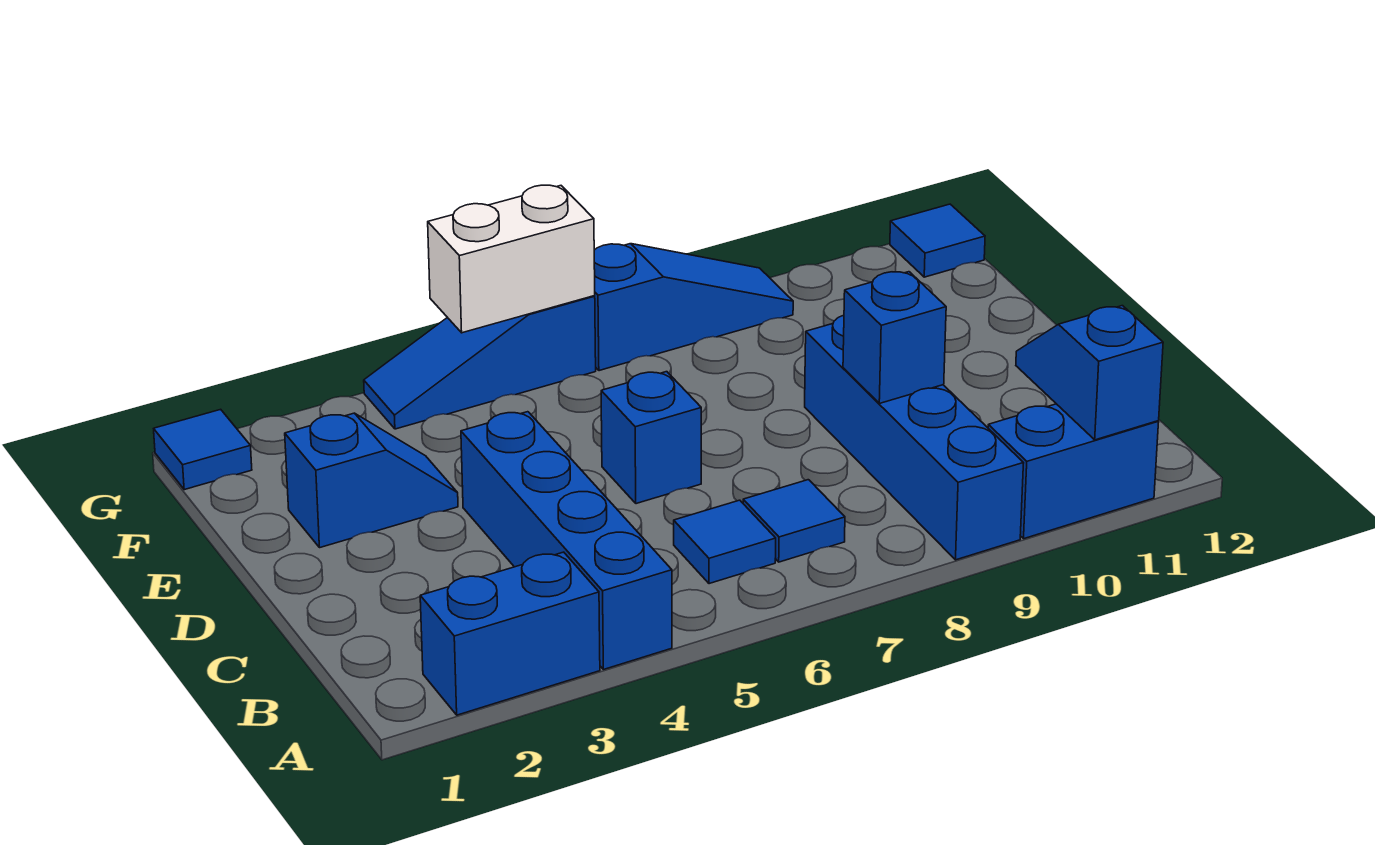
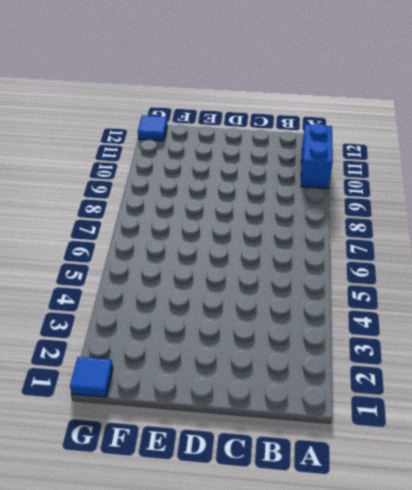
none -> blue brick A2:A3 level 1
none -> blue brick A4:D4 level 1
none -> blue brick A9:D9 level 1

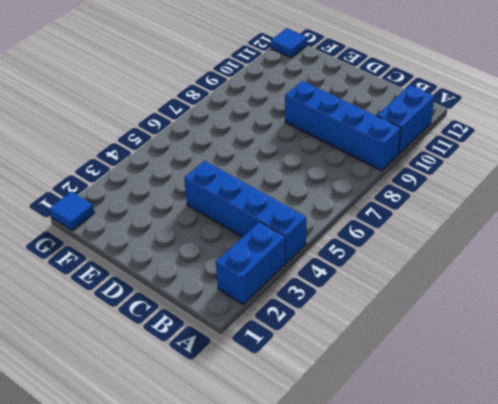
none -> blue tile B6 level 1
none -> blue tile B7 level 1
none -> blue brick D6 level 1

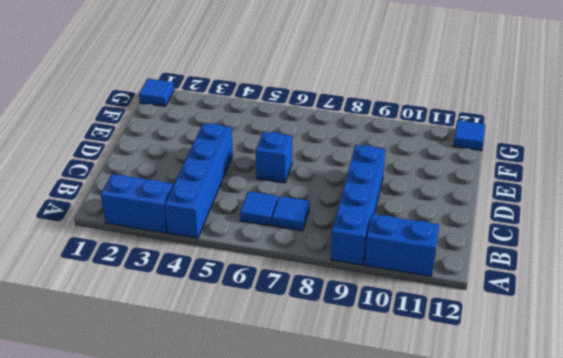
none -> blue slope E2:E3 level 1 top 2
none -> blue slope G4:G6 level 1 top 6
none -> blue slope G7:G9 level 1 top 7

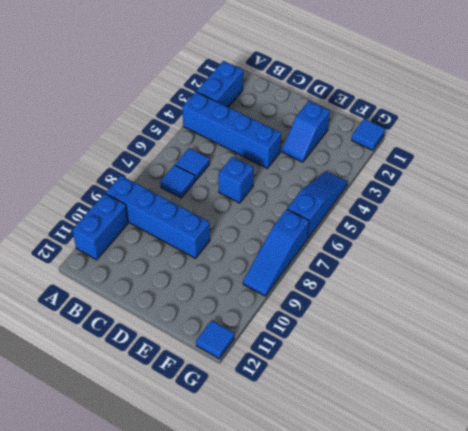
none -> blue slope A11:B11 level 2 top A
none -> blue brick C9 level 2
none -> white brick G5:G6 level 2

